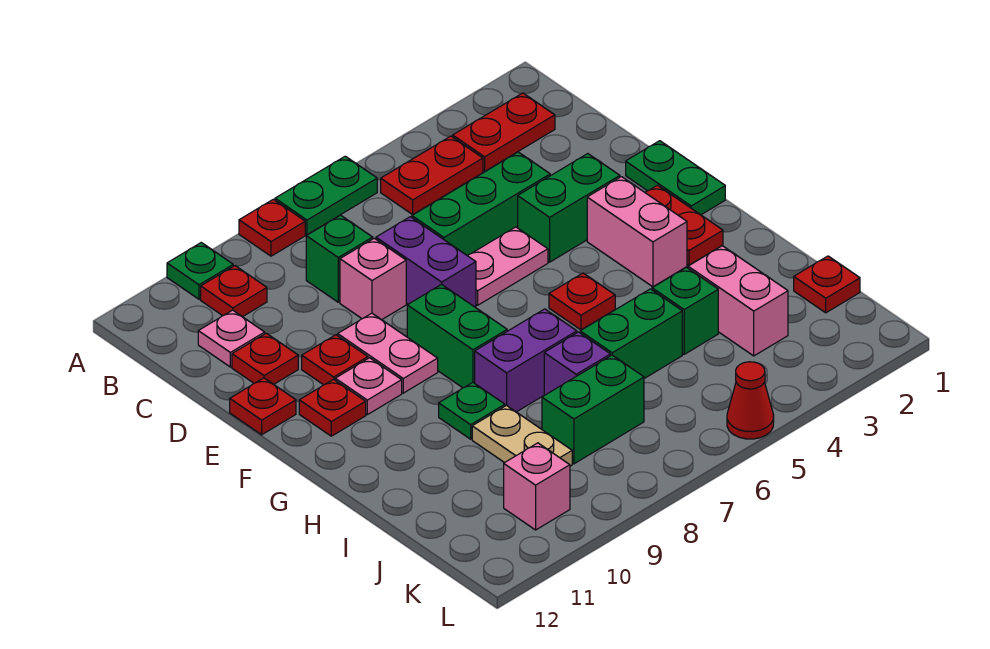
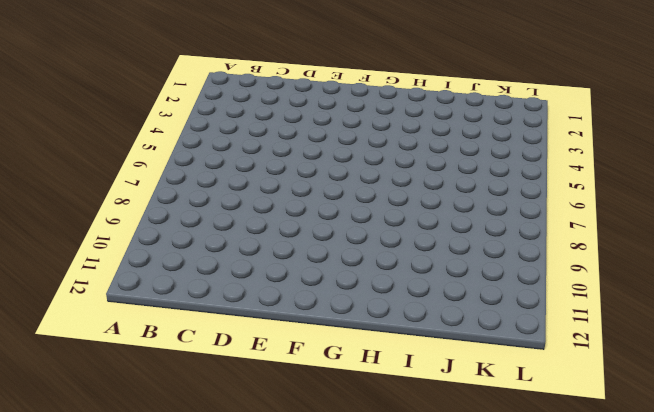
none -> green plate A6:A7 level 1
none -> red plate A8 level 1
none -> green plate A10 level 1
none -> red plate B2:B3 level 1

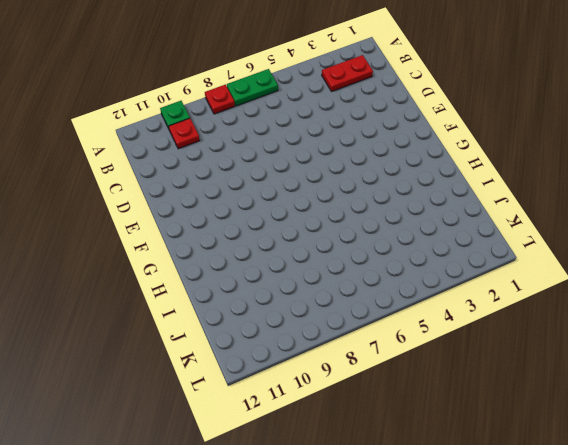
none -> red plate B4:B5 level 1
none -> green brick C8 level 1
none -> pink plate C11 level 1
none -> green brick D4:D6 level 1

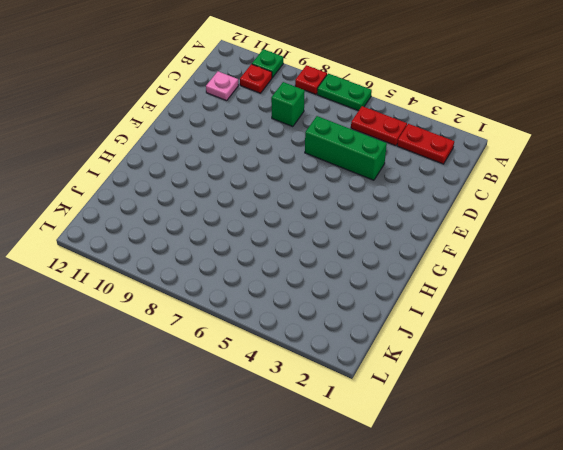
none -> purple brick D7:E7 level 1
none -> pink brick D8 level 1
none -> red plate D11 level 1
none -> green plate E1:F1 level 1

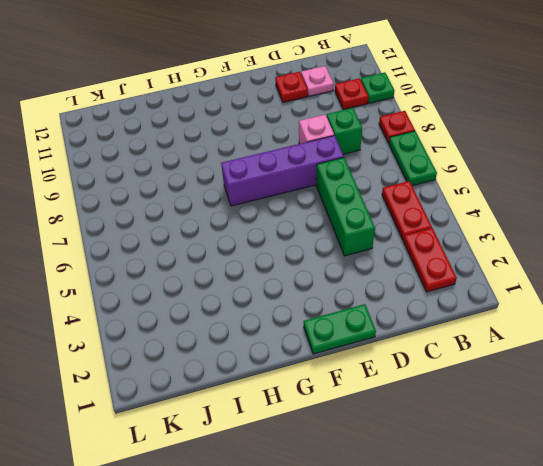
purple brick D7:G7 level 1 -> purple brick D7:E7 level 1
none -> green brick E3:E4 level 1
none -> pink plate E5:E6 level 1
none -> pink plate E9:F9 level 1
none -> red plate E10 level 1

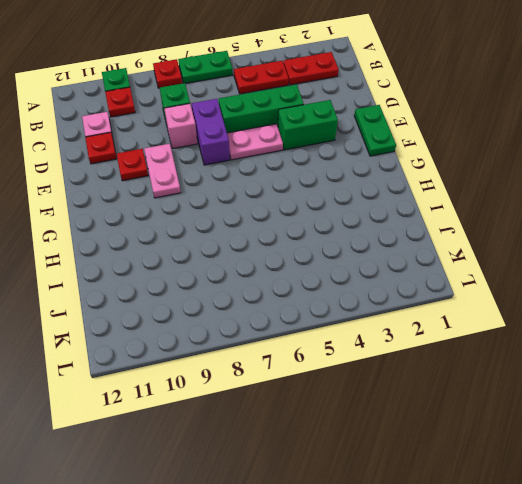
none -> red plate E12 level 1
none -> red plate F2:G2 level 1
none -> pink brick F3:G3 level 1
none -> green brick F8:G8 level 1

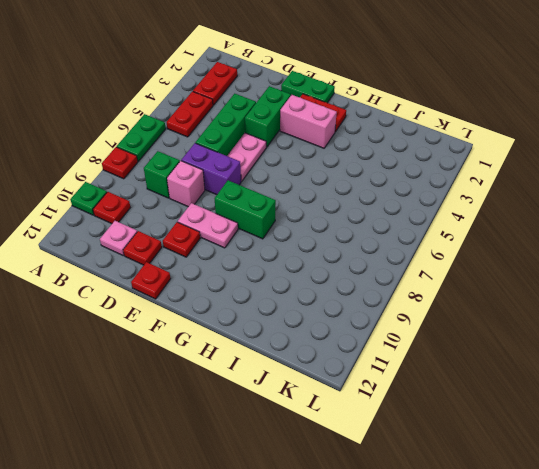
none -> pink plate F10 level 1
none -> red plate F11 level 1
none -> red plate G5 level 1
none -> purple brick H7:H8 level 1

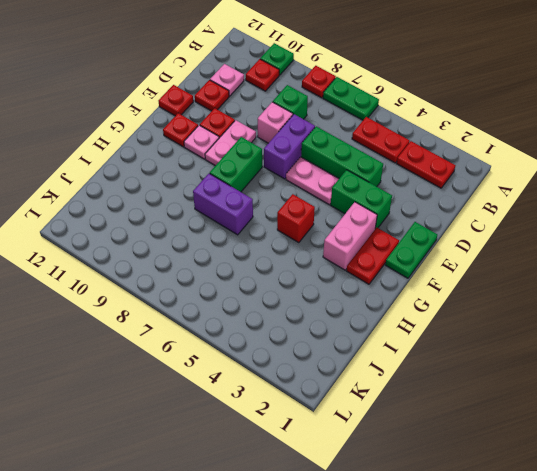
red brick G5 level 1 -> red plate G5 level 1
none -> green plate H9 level 1
none -> pink brick I3:J3 level 1
none -> green brick I4 level 1
none -> green brick I5:I6 level 1

